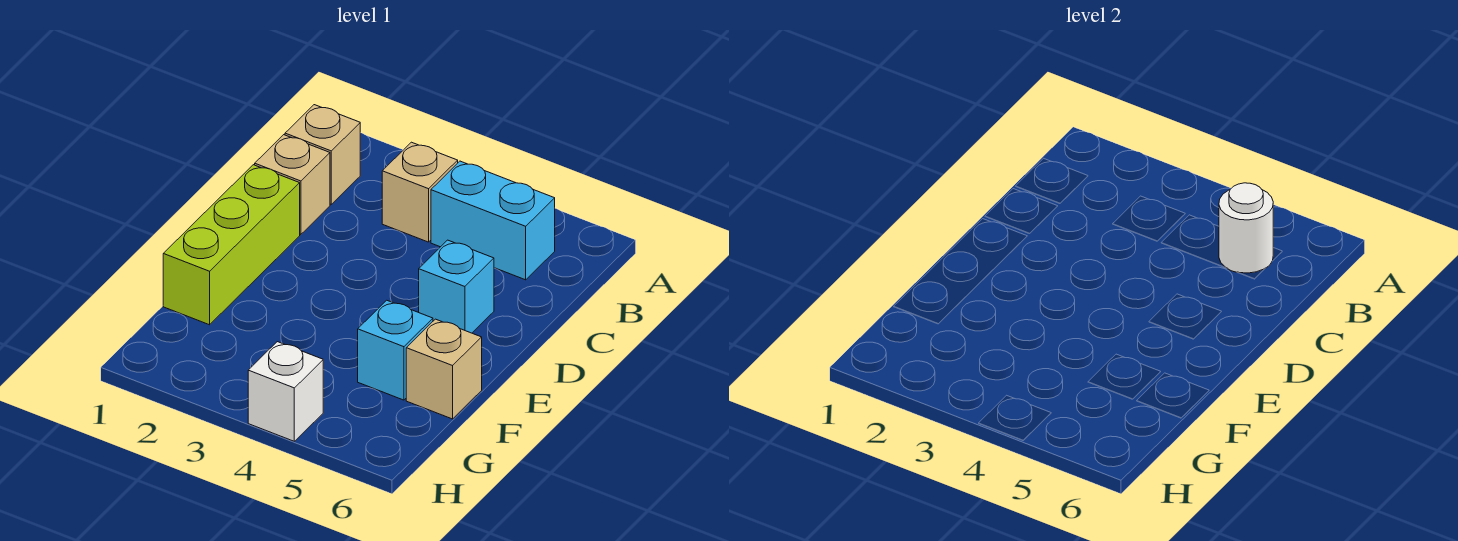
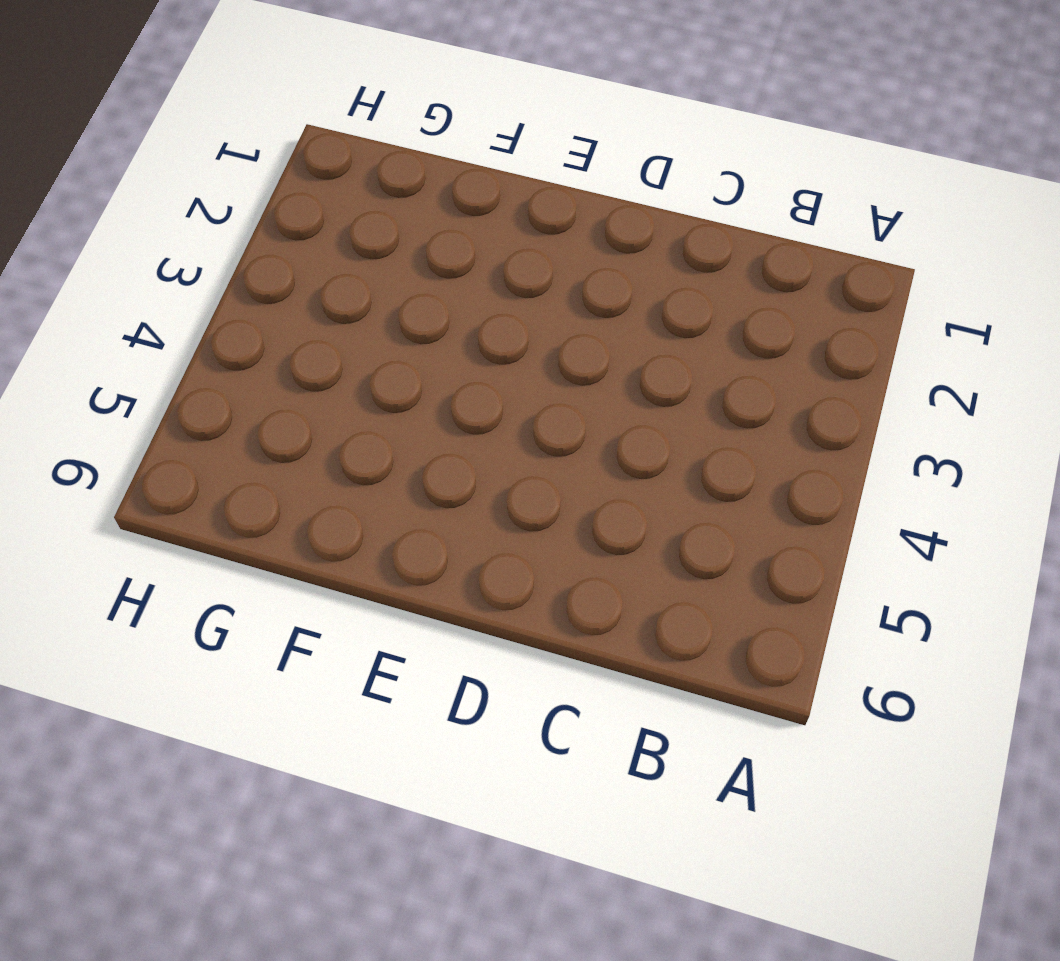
none -> tan brick B1 level 1
none -> tan brick B3 level 1

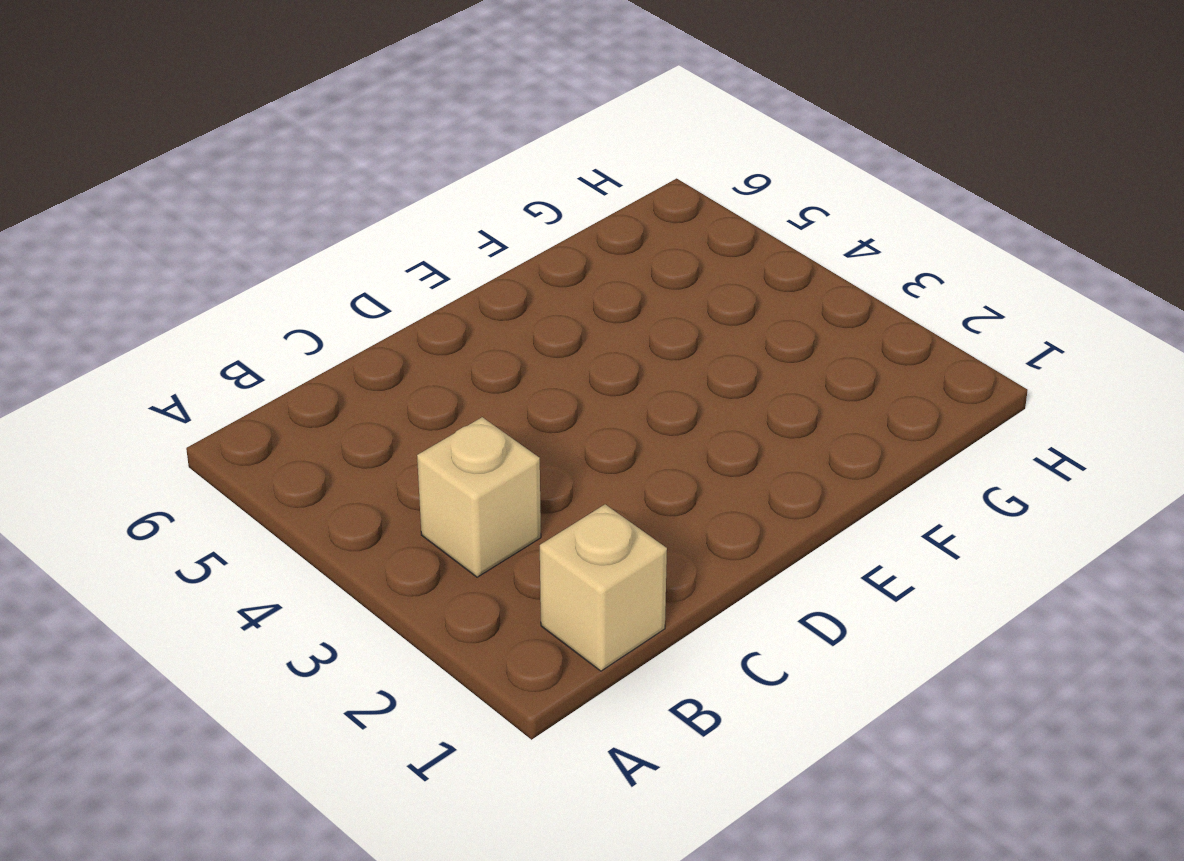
none -> cyan brick B4:B5 level 1
none -> tan brick C1 level 1

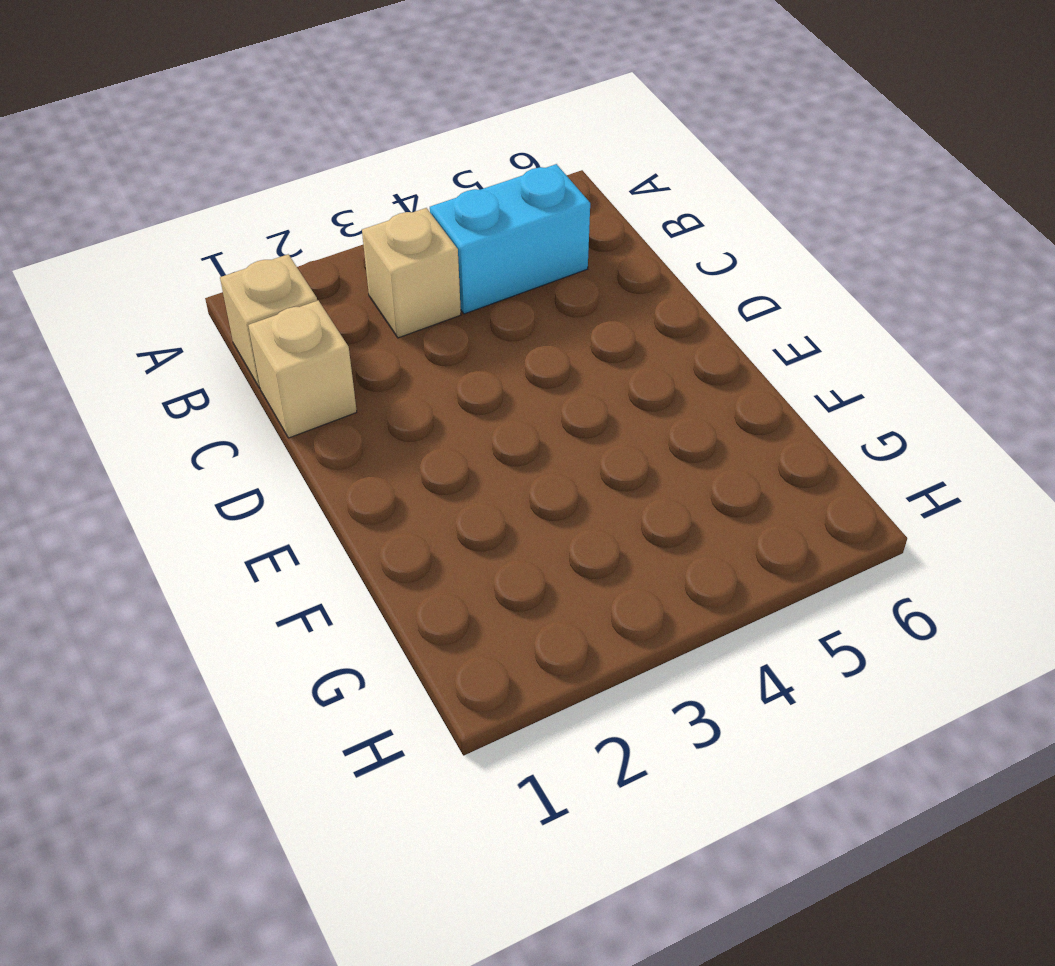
none -> lime brick D1:F1 level 1
none -> cyan brick D5 level 1

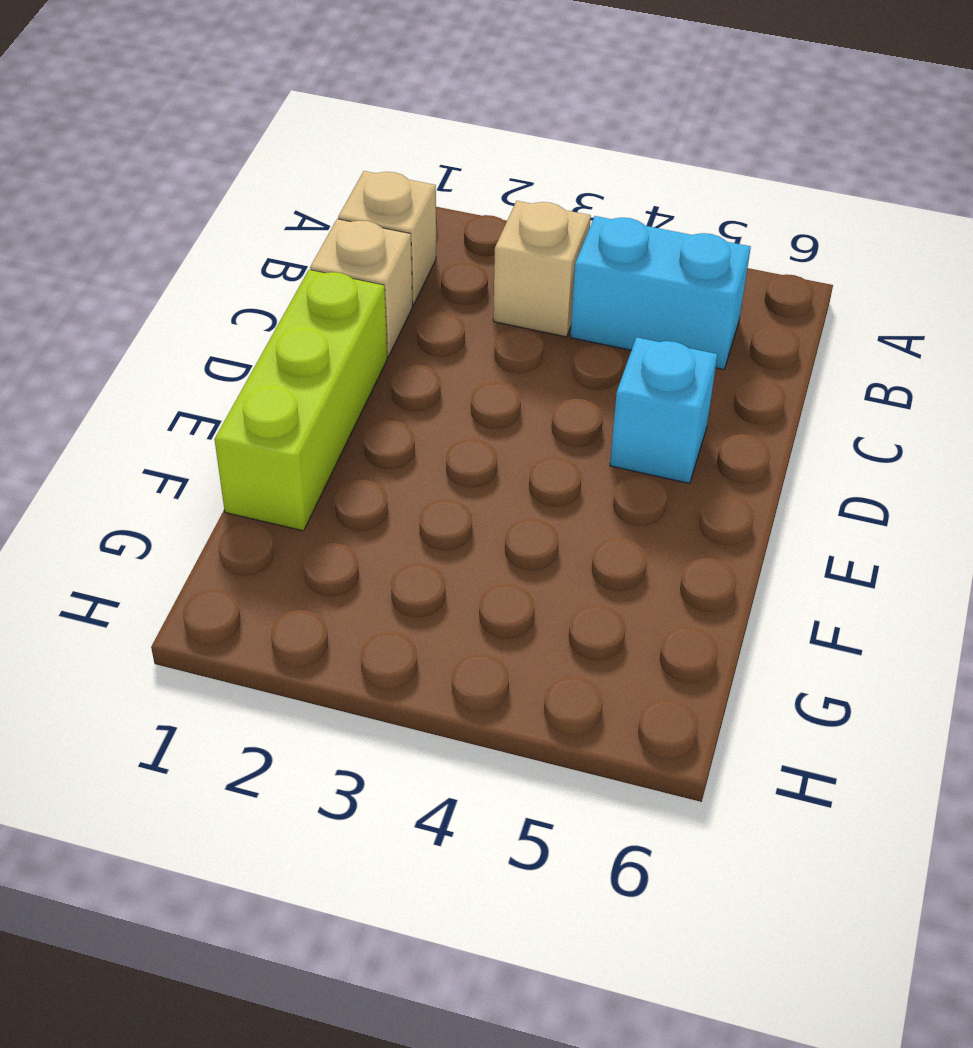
none -> cyan brick F5 level 1
none -> tan brick F6 level 1

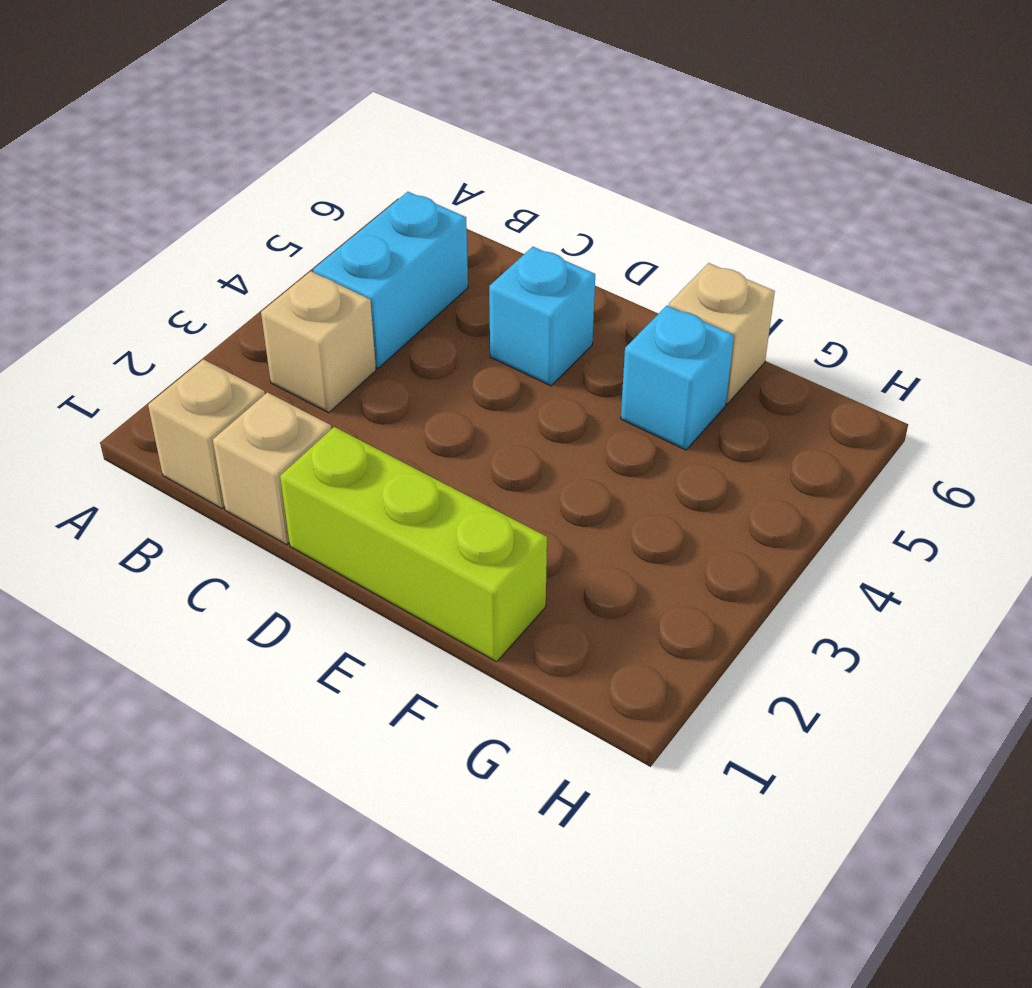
none -> white brick H4 level 1
none -> white round brick B5 level 2

